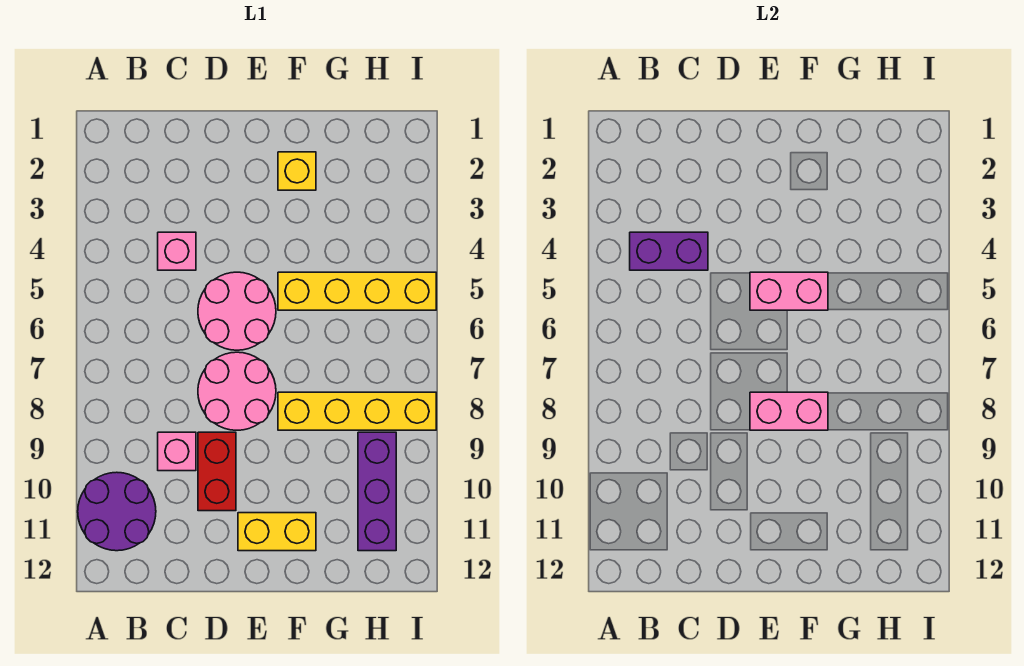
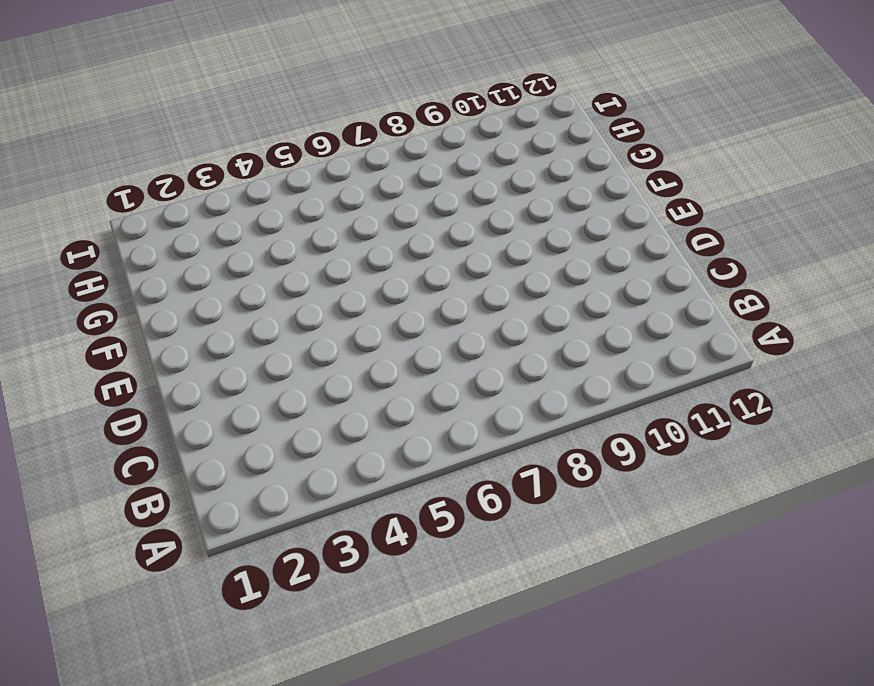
none -> purple round brick A10:B11 level 1
none -> pink brick C4 level 1
none -> pink brick C9 level 1

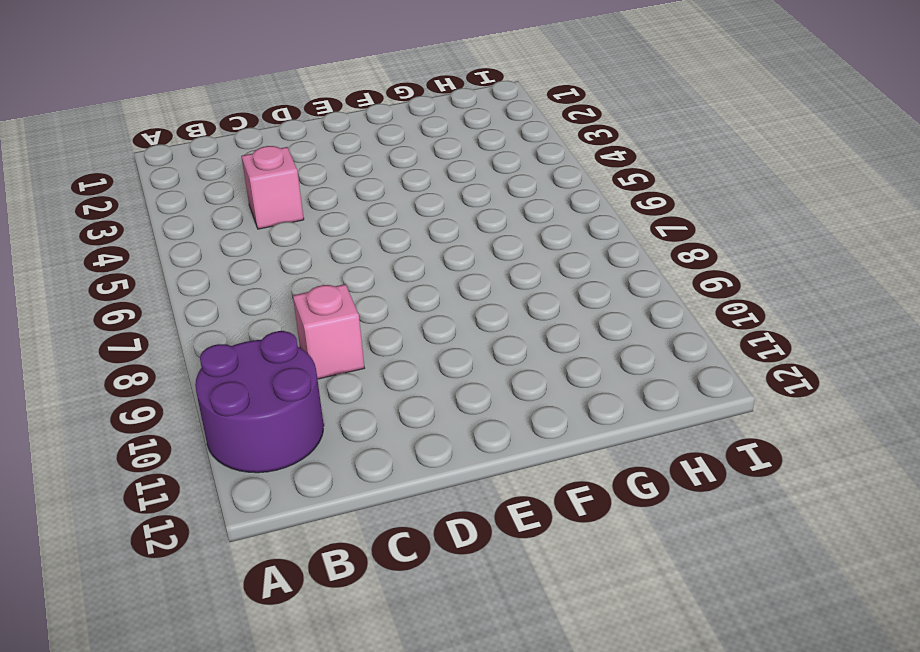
none -> pink round brick D5:E6 level 1
none -> pink round brick D7:E8 level 1
none -> red brick D9:D10 level 1

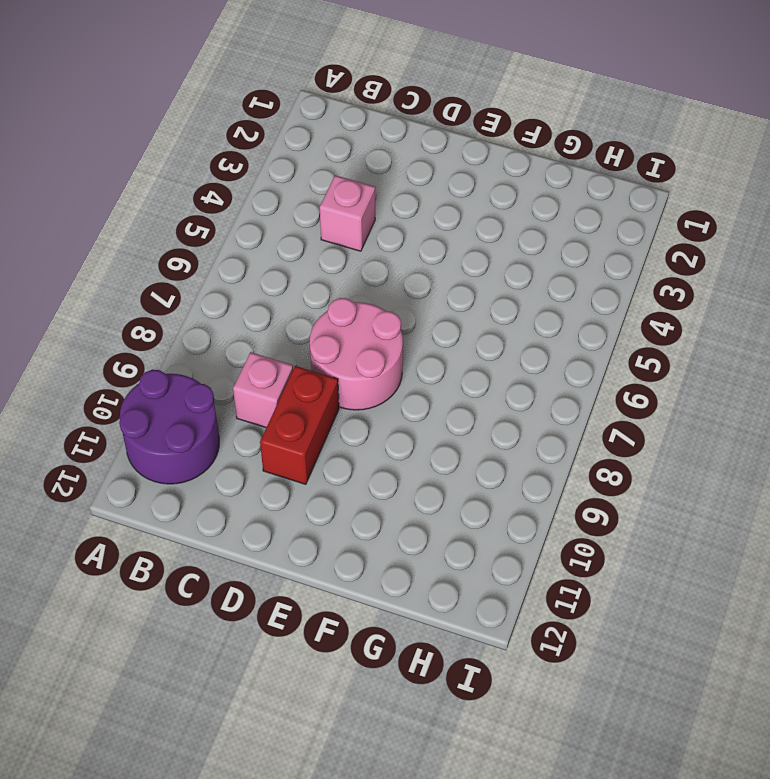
none -> pink round brick D5:E6 level 1
none -> yellow brick E11:F11 level 1
none -> yellow brick F2 level 1

